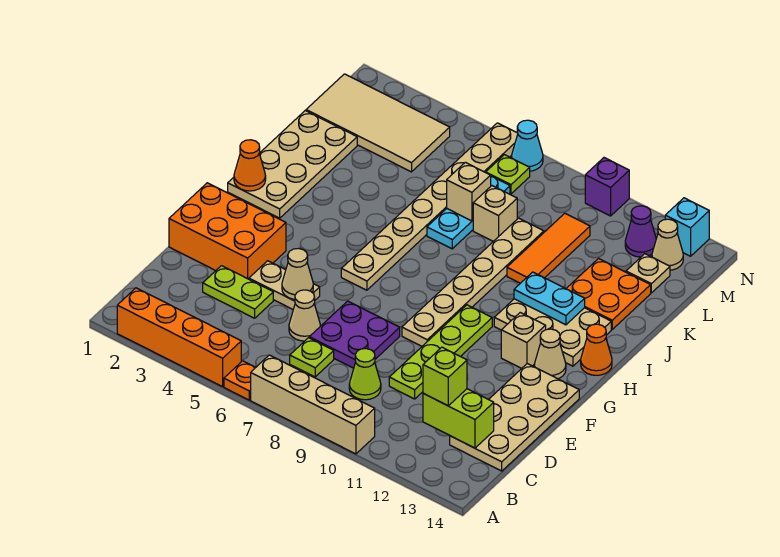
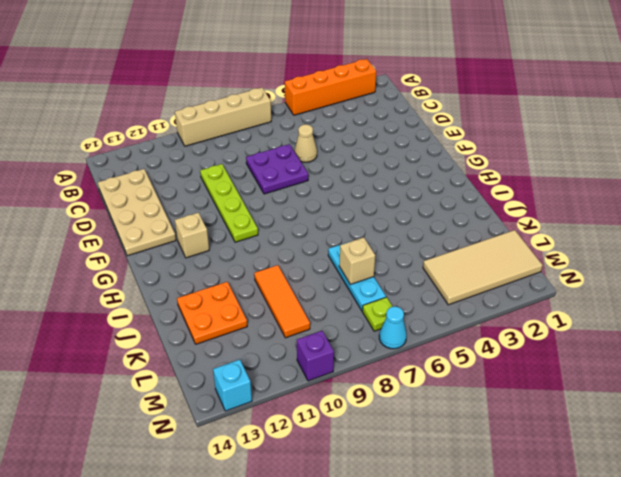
none -> orange plate A6 level 1
none -> lime plate C7 level 1
none -> lime cone C9 level 1
none -> lime plate D3:D4 level 1

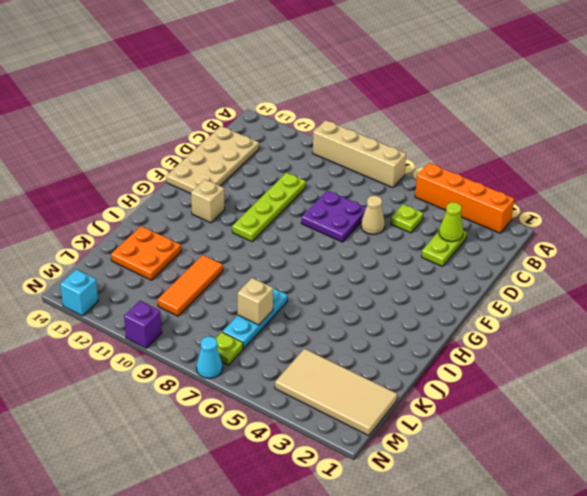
lime plate C3:D3 level 1 -> lime plate D3:D4 level 1
lime cone C3 level 2 -> lime cone C9 level 1
lime plate C5 level 1 -> lime plate C7 level 1
none -> orange plate A6 level 1
none -> orange brick E1:F3 level 1
none -> tan plate E4:E5 level 1
none -> tan plate F9:K9 level 1

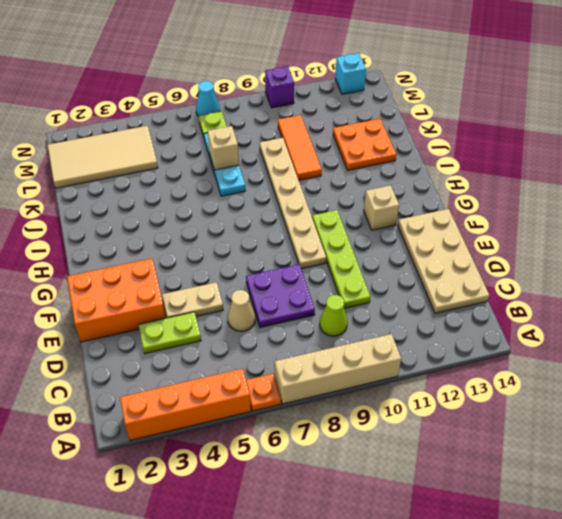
none -> lime plate C7 level 1
none -> tan plate G6:N6 level 1
none -> tan cone G13 level 1
none -> tan plate H1:K2 level 1

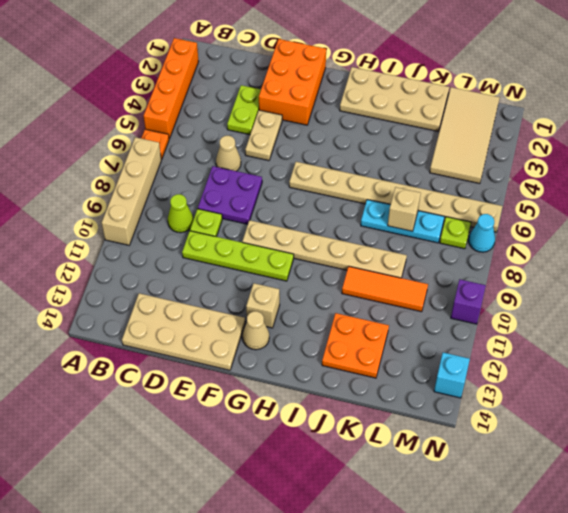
lime plate D9 level 1 -> lime plate C7 level 1
none -> tan plate H11:I13 level 1
none -> orange cone H14 level 1
none -> tan brick K8 level 1
none -> tan plate L13 level 1

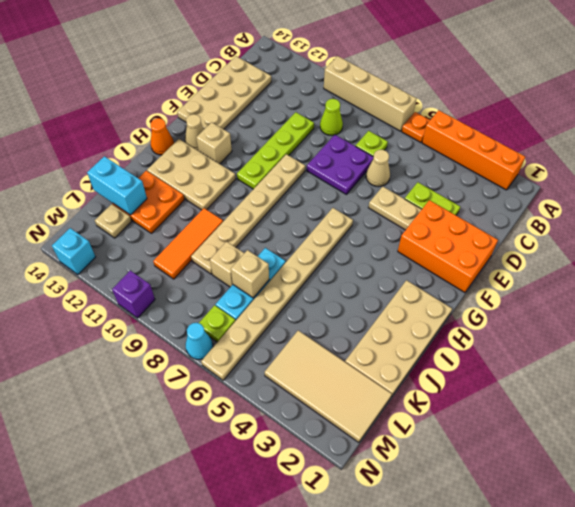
cyan brick K13:K14 level 2 -> none
none -> purple cone M12 level 1
none -> tan cone M13 level 1
none -> lime brick C12:C13 level 2
none -> tan cone E5 level 2

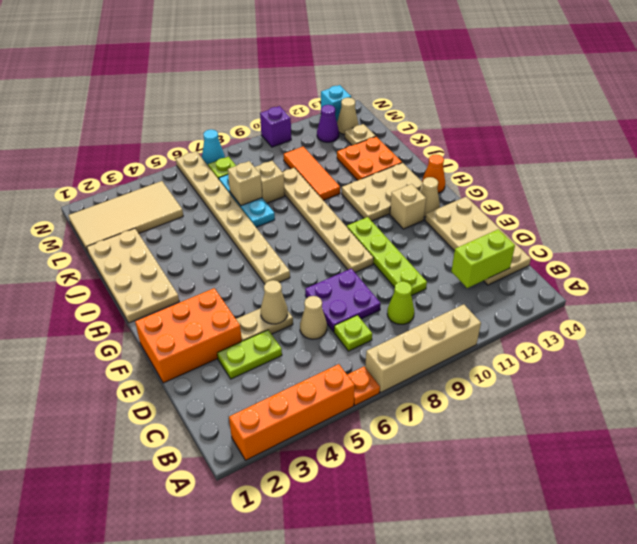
none -> orange cone H1 level 2
none -> cyan plate I11:I12 level 2
none -> lime brick C12 level 3

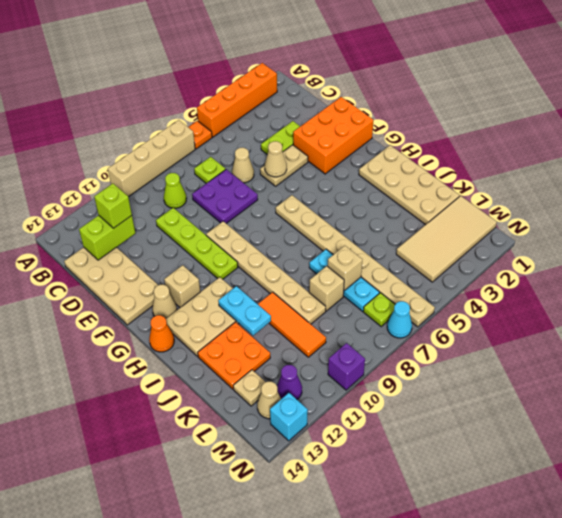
cyan plate I11:J11 level 2 -> cyan plate I11:I12 level 2
none -> orange cone H1 level 2

